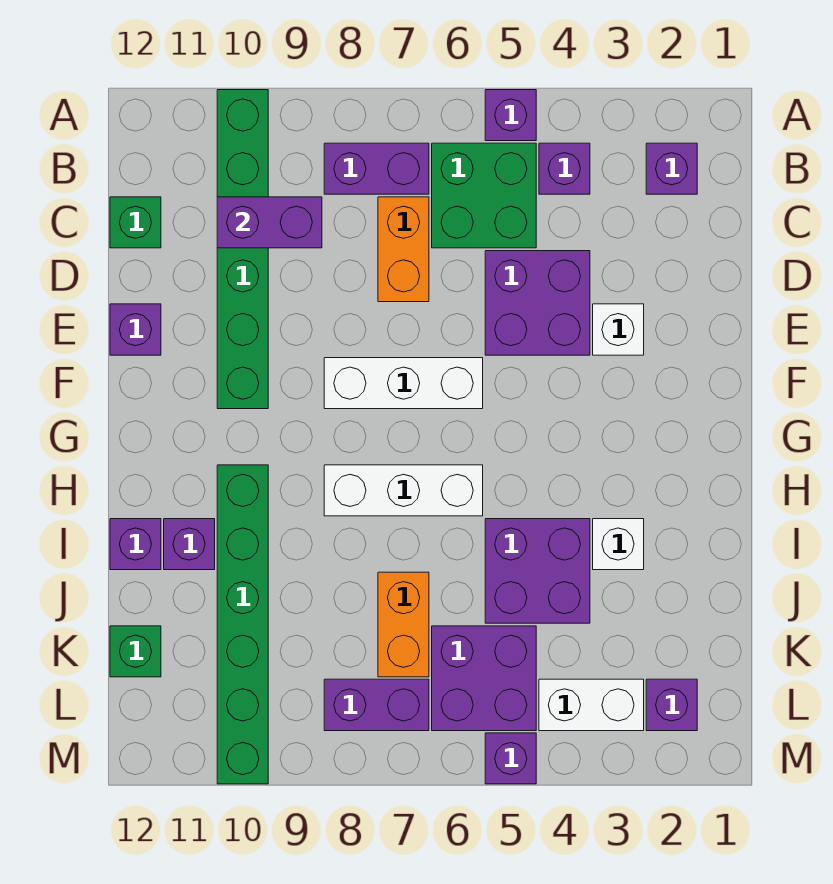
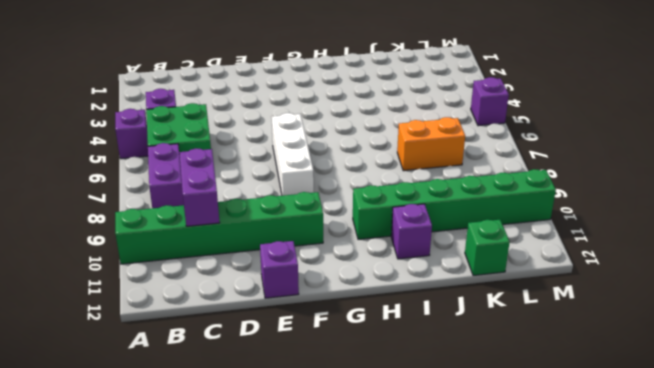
none -> purple brick B2 level 1
none -> orange brick C7:D7 level 1
none -> green brick C12 level 1

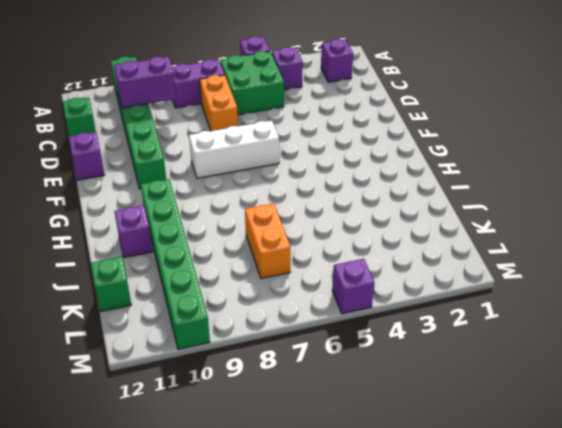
none -> purple brick D4:E5 level 1
none -> white brick E3 level 1
none -> white brick H6:H8 level 1

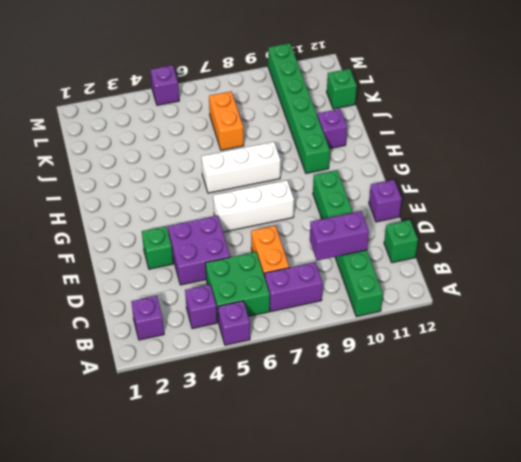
green brick E3 level 1 -> white brick E3 level 1
none -> white brick I3 level 1
none -> purple brick I4:J5 level 1
none -> purple brick I12 level 1

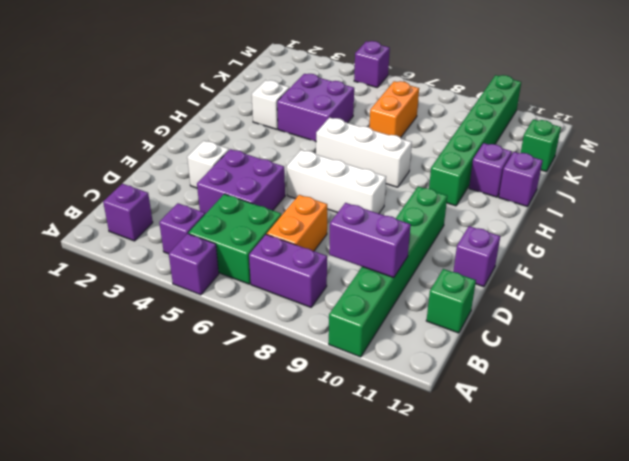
none -> purple brick K5:L6 level 1
none -> purple brick L2 level 1
none -> white brick L3:L4 level 1

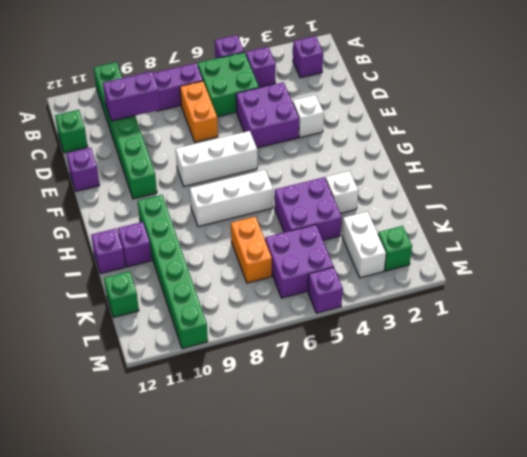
white brick K3:L3 level 1 -> white brick L3:L4 level 1
green brick L2 level 1 -> purple brick L2 level 1
none -> purple brick L7:L8 level 1

